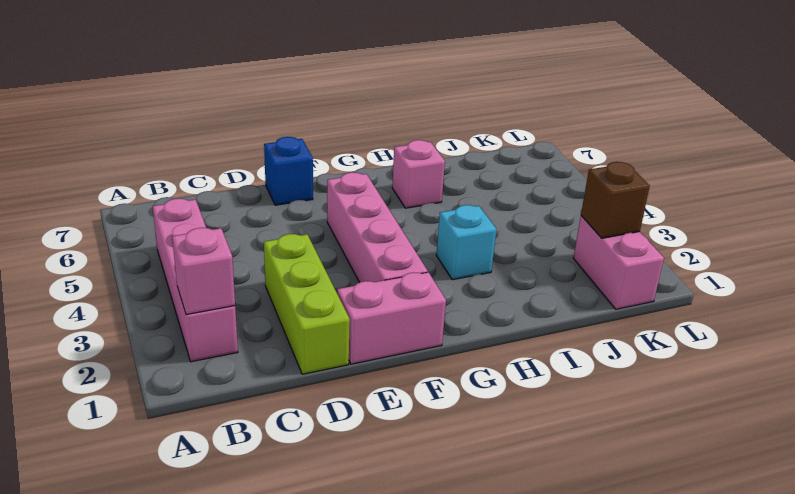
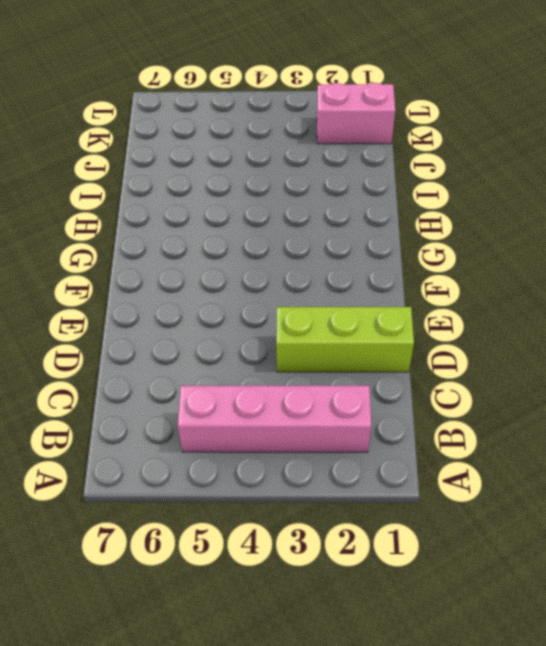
none -> pink brick E1:F1 level 1
none -> blue brick E7 level 1

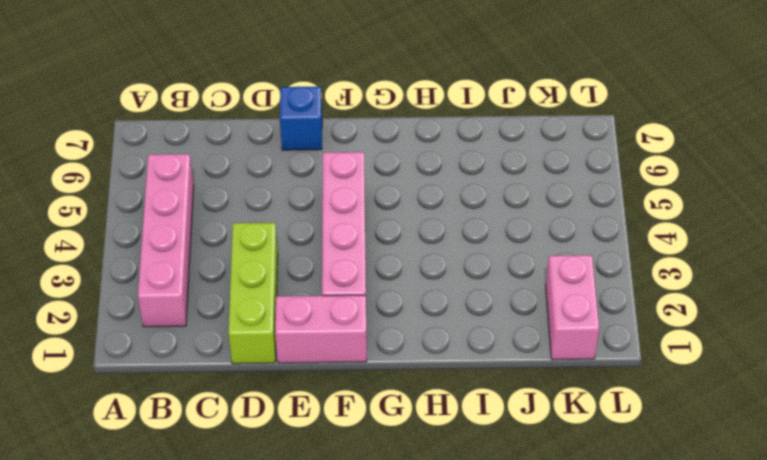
none -> cyan brick H3 level 1
none -> pink brick H6 level 1

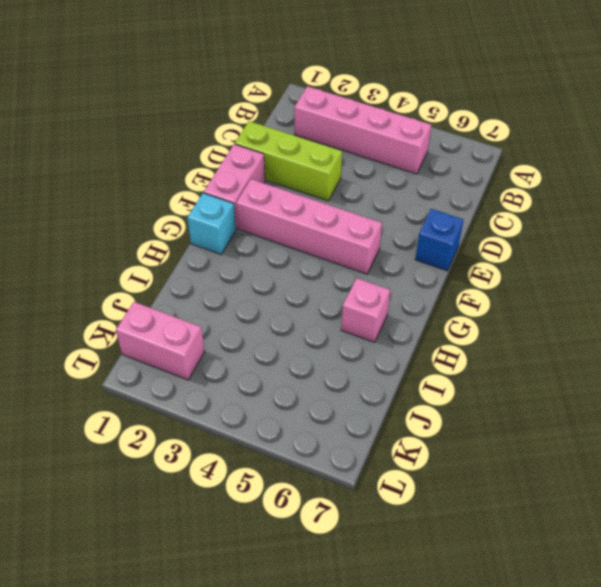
cyan brick G1 level 1 -> cyan brick H3 level 1
none -> pink brick B2 level 2
none -> brown brick K2 level 2

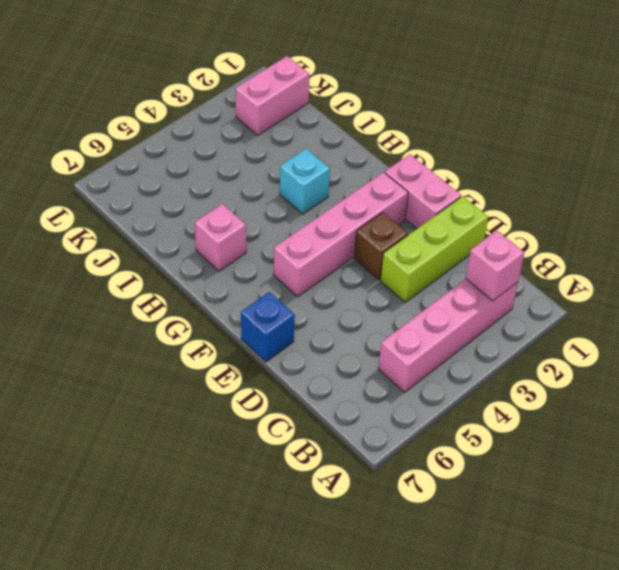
brown brick E3 level 1 -> brown brick K2 level 2

